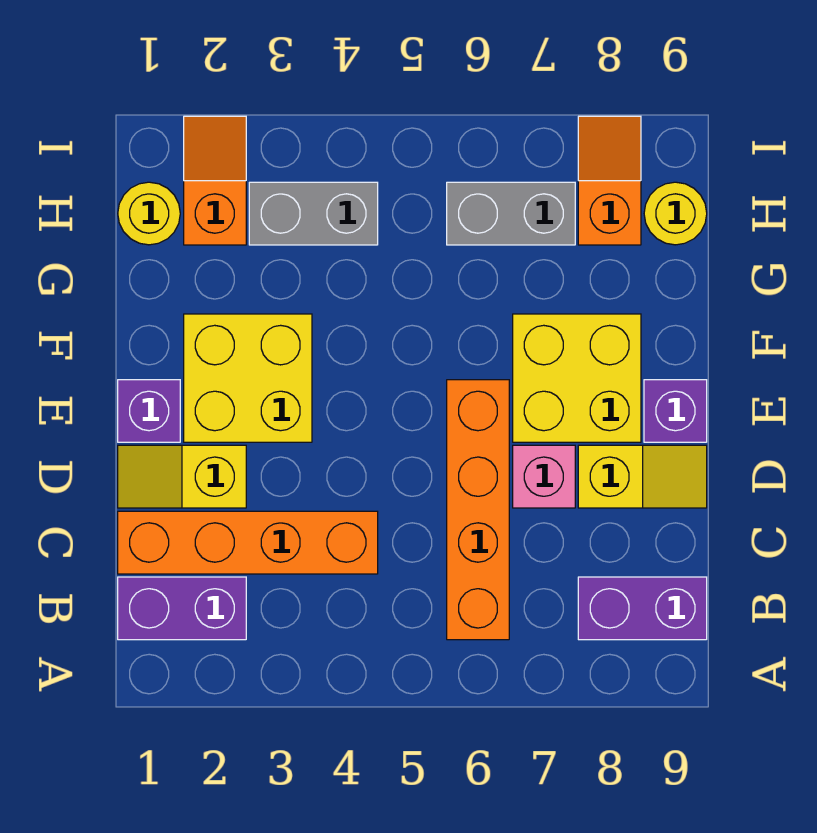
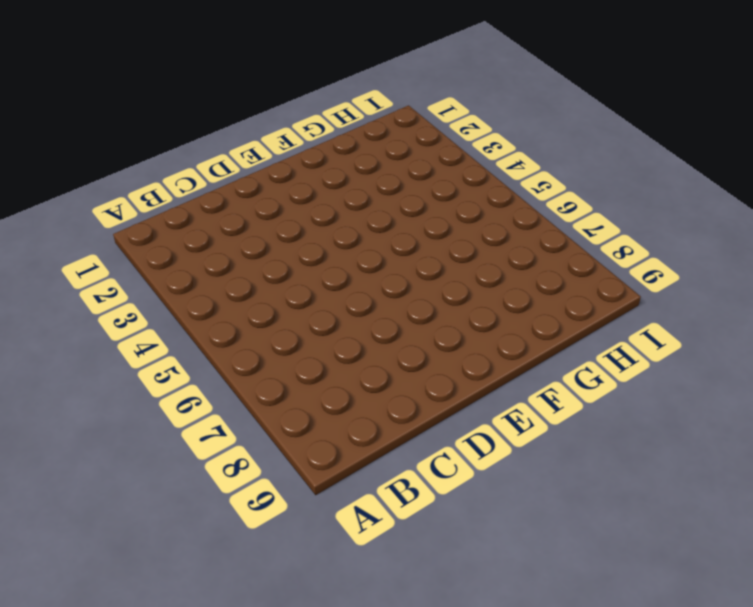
none -> purple brick B1:B2 level 1
none -> orange brick B6:E6 level 1
none -> purple brick B8:B9 level 1

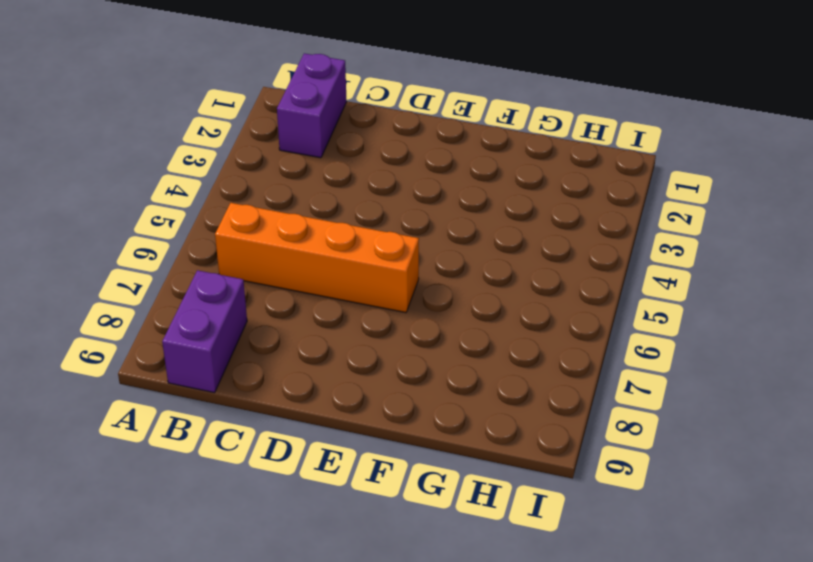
none -> orange brick C1:C4 level 1
none -> yellow slope D1:D2 level 1 top 2
none -> pink brick D7 level 1

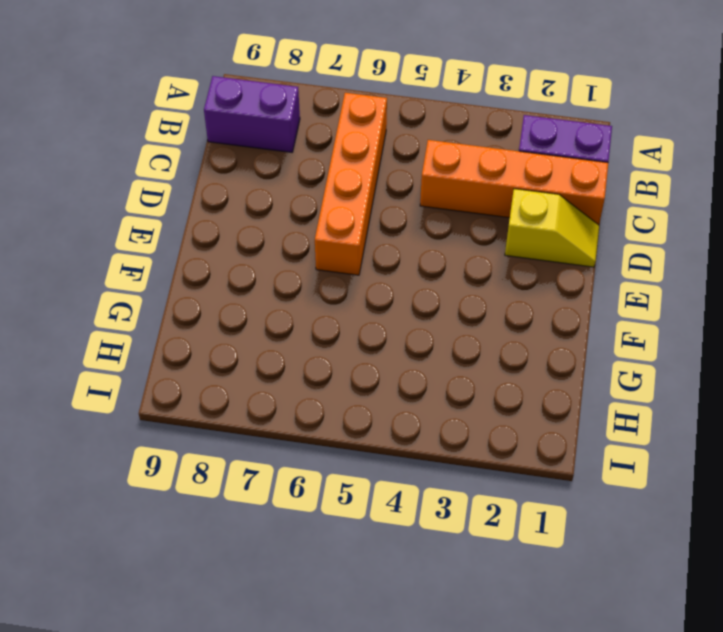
none -> pink brick D7 level 1
none -> yellow slope D8:D9 level 1 top 8
none -> purple brick E1 level 1

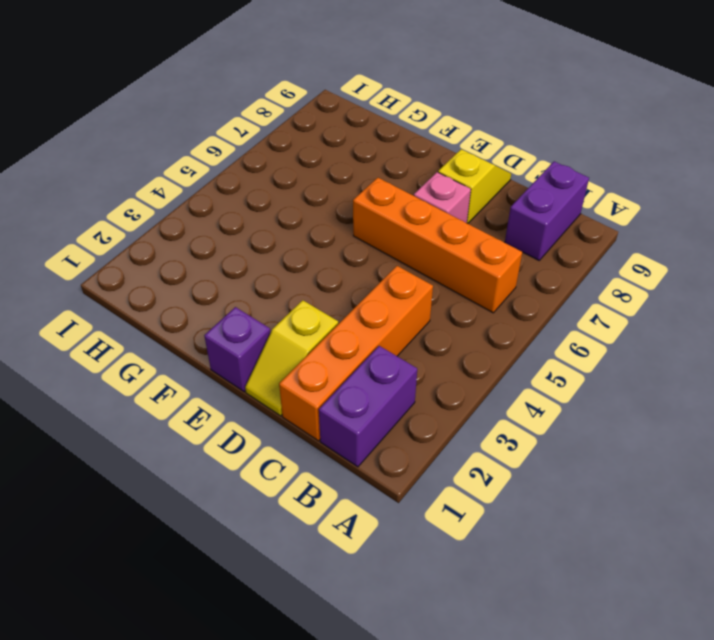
none -> yellow brick E2:F3 level 1
none -> yellow brick E7:F8 level 1
none -> purple brick E9 level 1

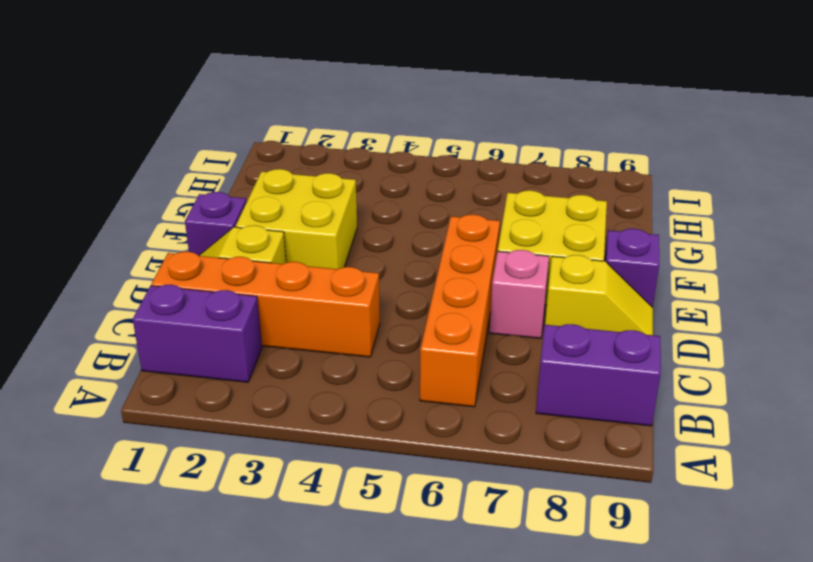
none -> yellow round brick H1 level 1
none -> orange slope H2:I2 level 1 top H
none -> grey brick H3:H4 level 1

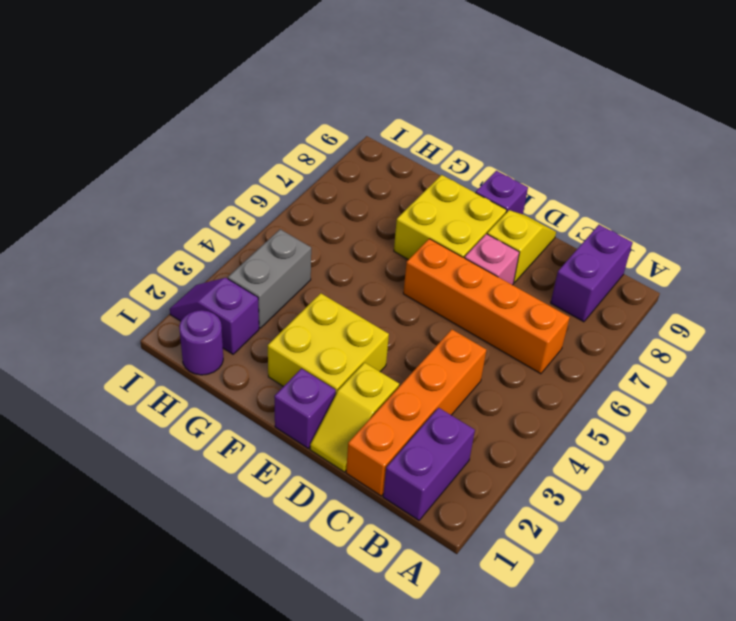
purple round brick H1 level 1 -> yellow round brick H1 level 1
purple slope H2:I2 level 1 top H -> orange slope H2:I2 level 1 top H
none -> grey brick H6:H7 level 1
none -> orange slope H8:I8 level 1 top H
none -> yellow round brick H9 level 1

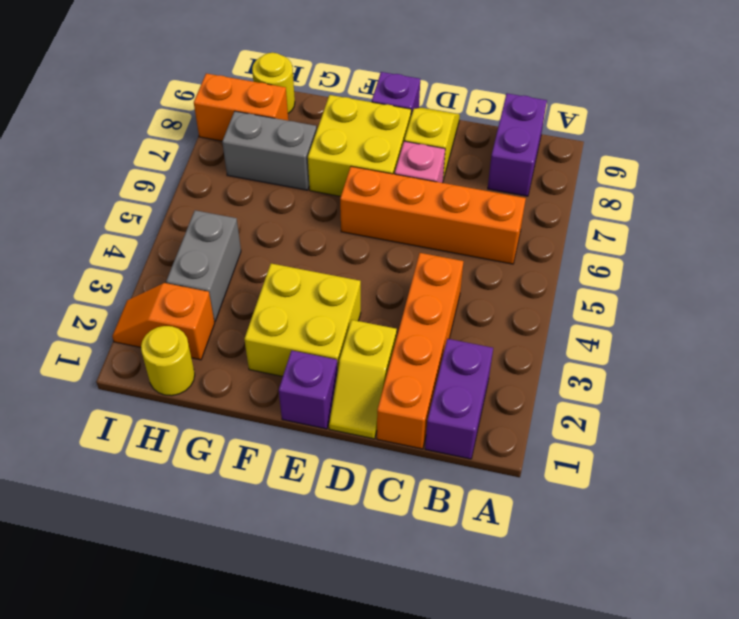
grey brick G7:H7 level 1 -> grey brick H6:H7 level 1
orange brick H8:I8 level 1 -> orange slope H8:I8 level 1 top H

